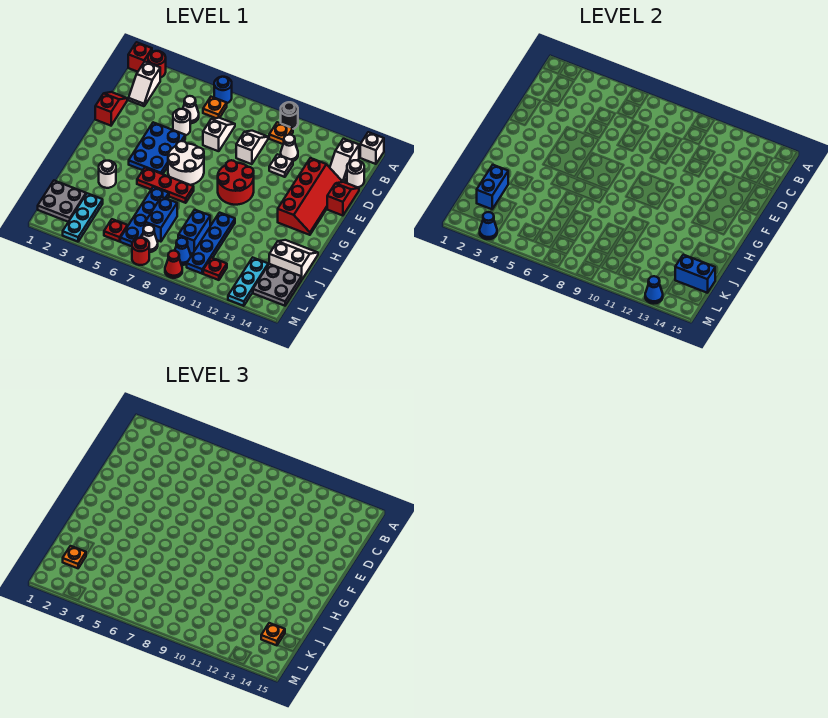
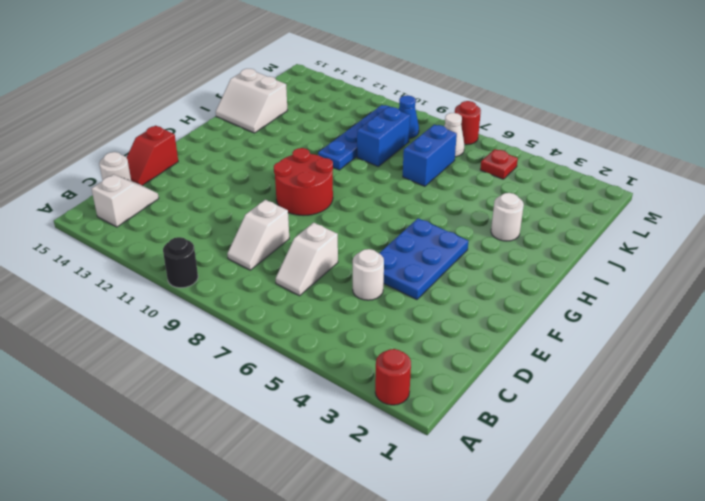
none -> red brick A1 level 1
none -> blue round brick A6 level 1
none -> white brick A15 level 1
none -> white slope B2:C2 level 1 top B

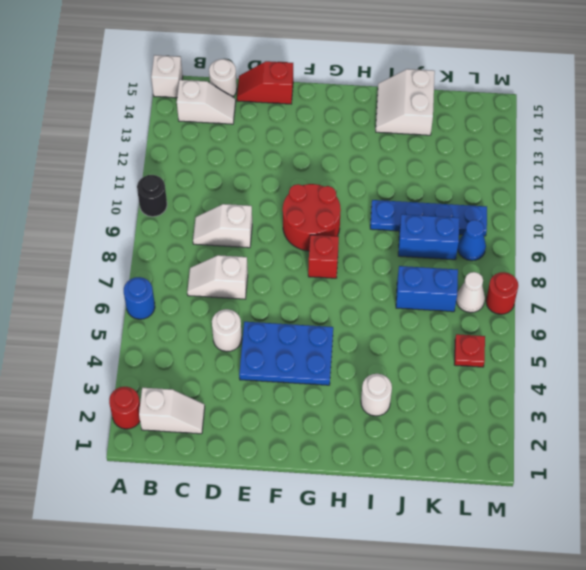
red brick G8 level 1 -> red brick A1 level 1
none -> orange plate B6 level 1
none -> orange plate B10 level 1
none -> white cone C5 level 1
none -> white cone C11 level 1

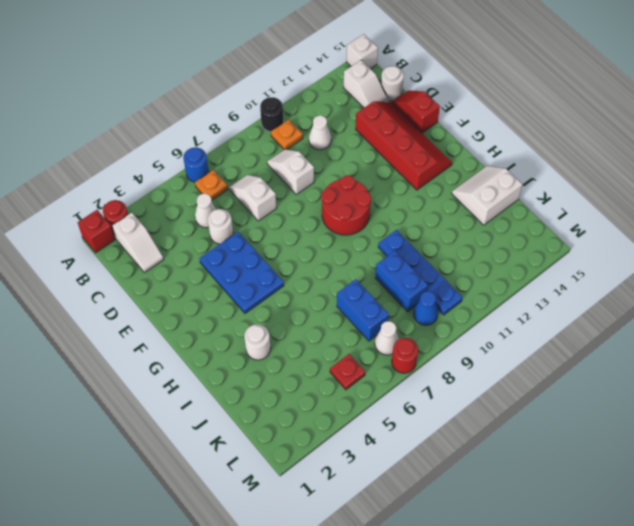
none -> red slope D1:E1 level 1 top E
none -> white plate D11 level 1
none -> white round brick F6:G7 level 1
none -> red plate H5:H7 level 1

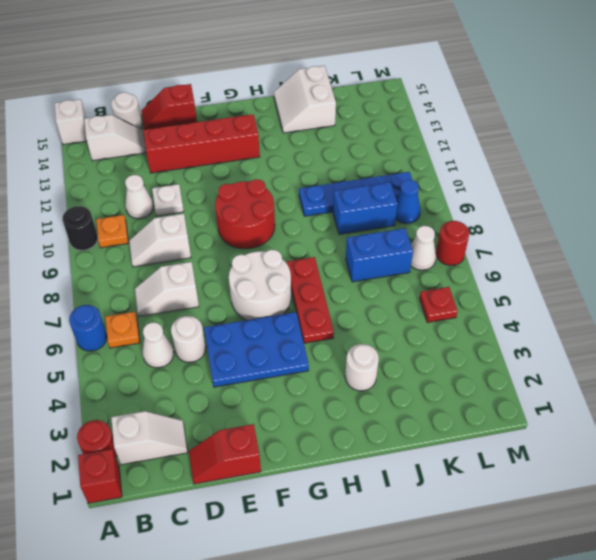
none -> blue plate I6:L6 level 1
none -> grey plate K1:L2 level 1
none -> cyan plate K3:M3 level 1
none -> cyan plate K13:M13 level 1

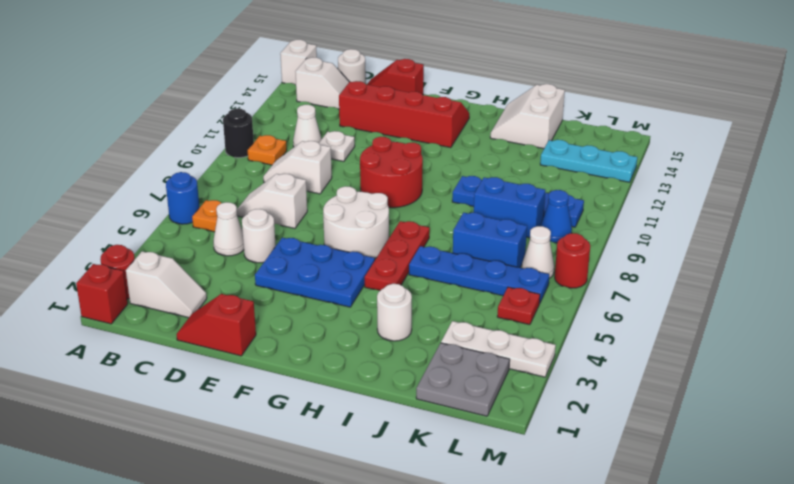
white plate K3:M3 level 1 -> cyan plate K3:M3 level 1
none -> grey plate K14:L15 level 1
none -> red plate L11 level 1
none -> red cone M9 level 1
none -> blue brick J2:K2 level 2

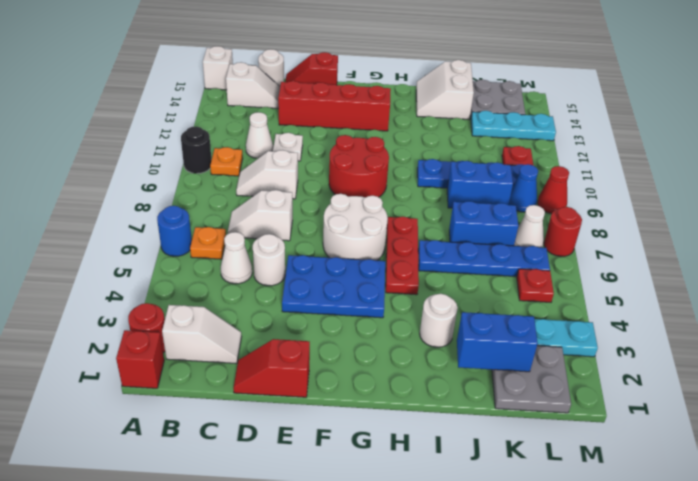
none -> blue brick K14:K15 level 2
none -> blue cone M3 level 2
none -> blue cone M13 level 2
none -> orange plate K2 level 3

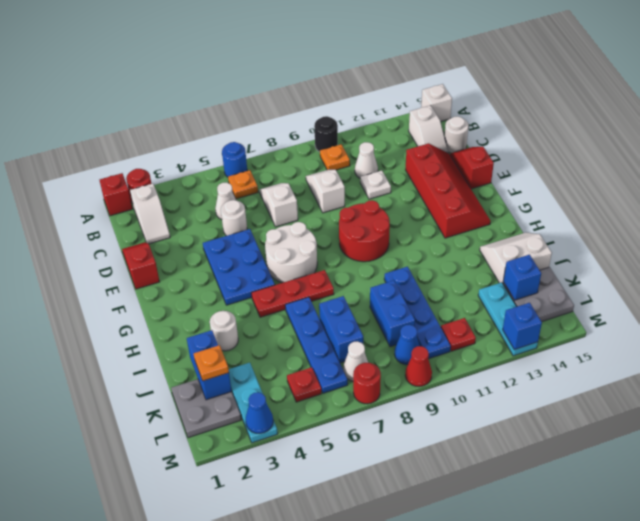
blue brick K14 level 2 -> blue brick K14:K15 level 2
blue brick M13 level 2 -> blue cone M13 level 2
none -> orange plate K14 level 3

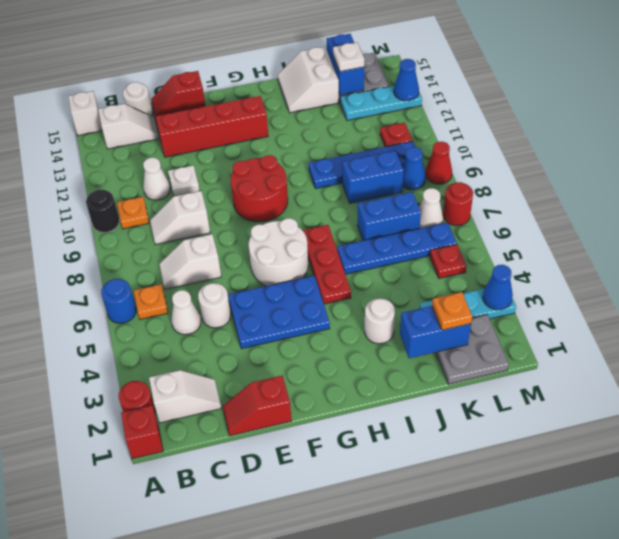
white plate K14 level 3 -> orange plate K14 level 3

